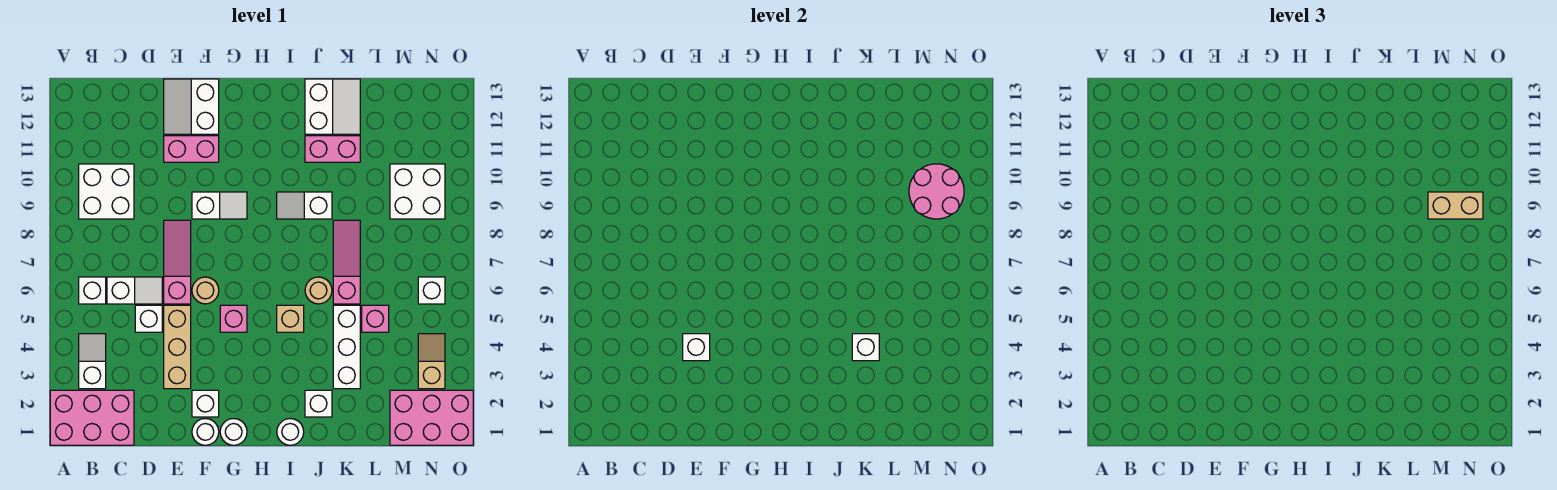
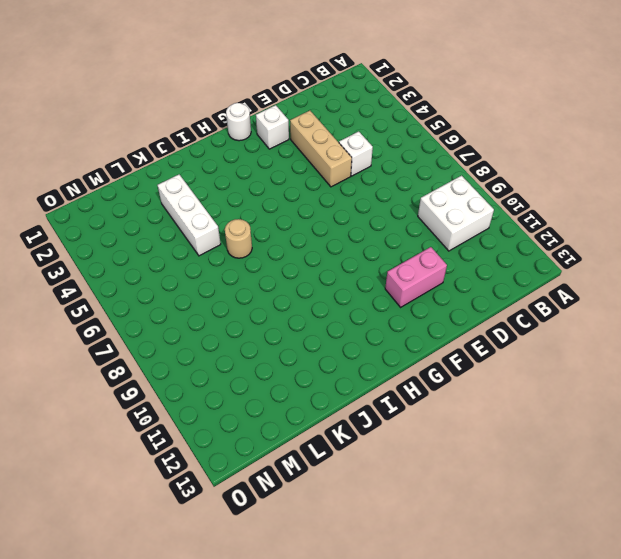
none -> pink brick A1:C2 level 1
none -> white slope B3:B4 level 1 top 3
none -> white brick B6 level 1
none -> white slope C6:D6 level 1 top C

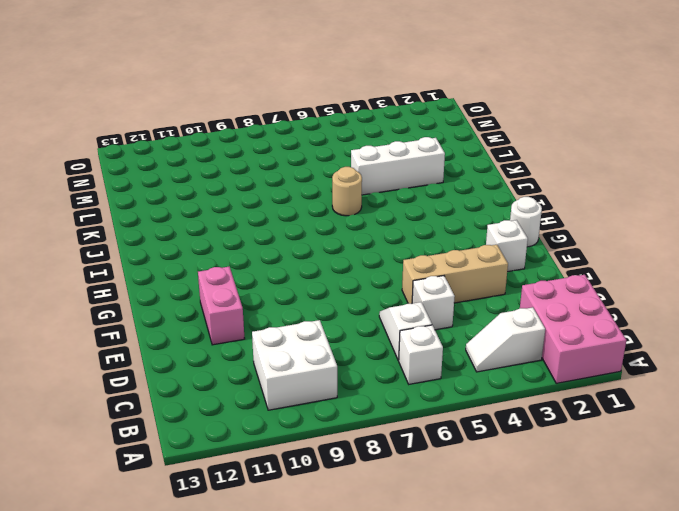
none -> pink slope E6:E8 level 1 top 6
none -> white slope E12:F13 level 1 top F
none -> white round brick F1 level 1
none -> tan round brick F6 level 1

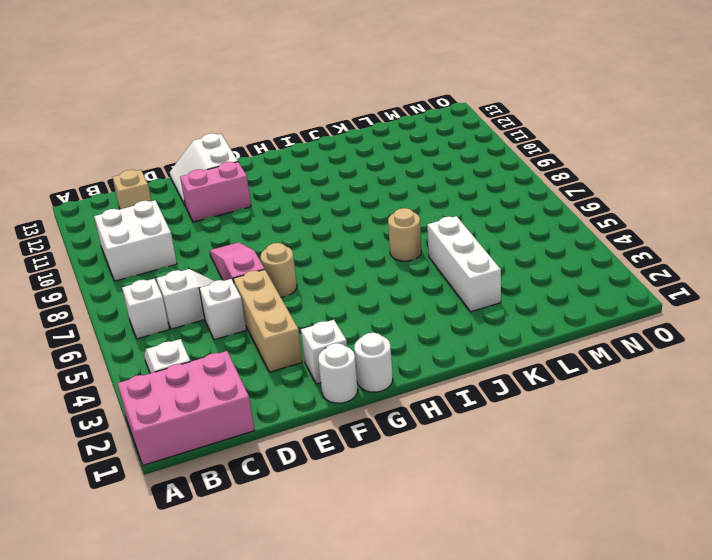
tan brick C12 level 1 -> tan brick I5 level 1
none -> white slope F9:G9 level 1 top F
none -> pink brick G5 level 1
none -> white round brick I1 level 1
none -> white slope I9:J9 level 1 top J

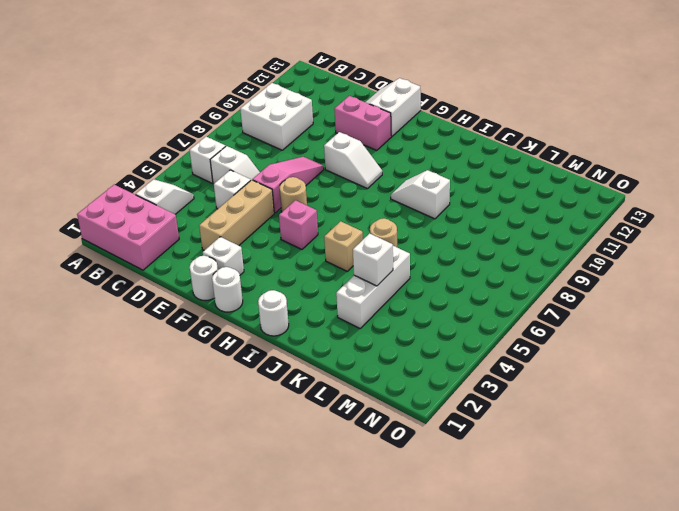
none -> white brick J2 level 1
none -> pink brick J11:K11 level 1
none -> white slope J12:K13 level 1 top J
none -> pink slope K6:K8 level 1 top 6

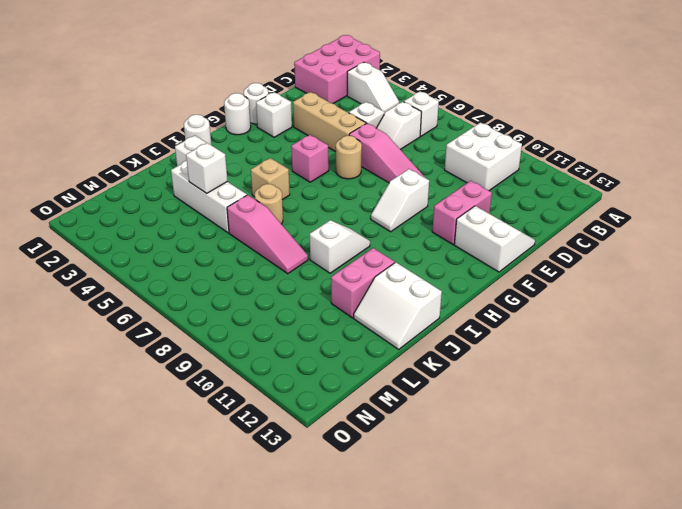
none -> pink brick L5 level 1
none -> pink brick M1:O2 level 1
none -> white brick M9:N10 level 1
none -> tan slope N3:N4 level 1 top 3

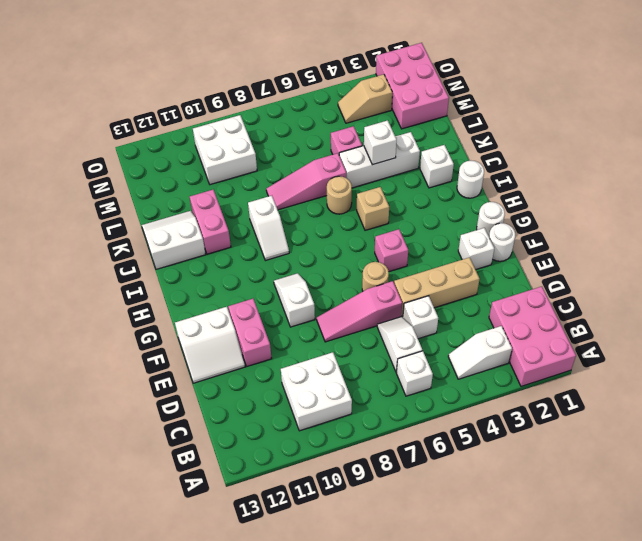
none -> white brick N6 level 1
none -> white brick E4 level 2
none -> pink round brick M9:N10 level 2
none -> tan brick M9:N9 level 3

